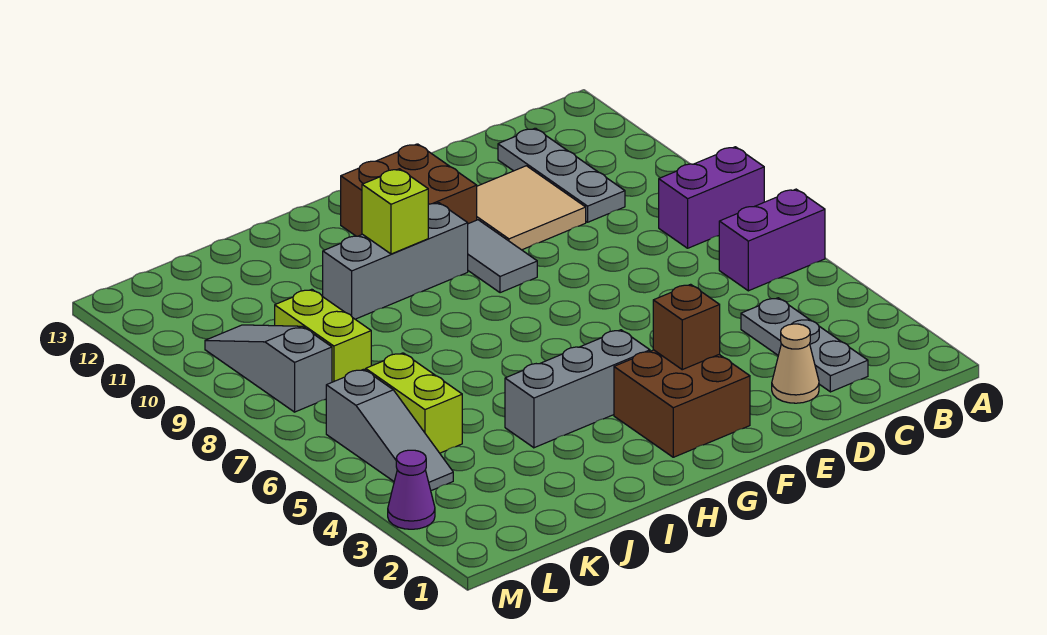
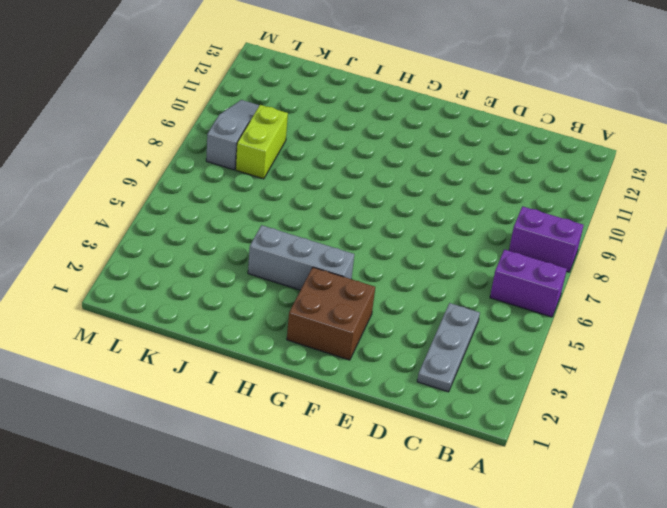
none -> grey plate C10:C12 level 1
none -> tan cone D2 level 1
none -> tan tile D10:E11 level 1

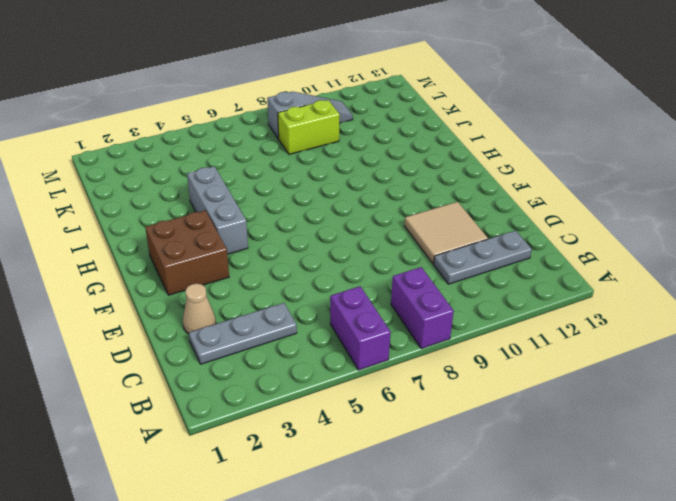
none -> grey tile F9:F10 level 1
none -> brown brick F11:G12 level 1
none -> grey brick G10:I10 level 1

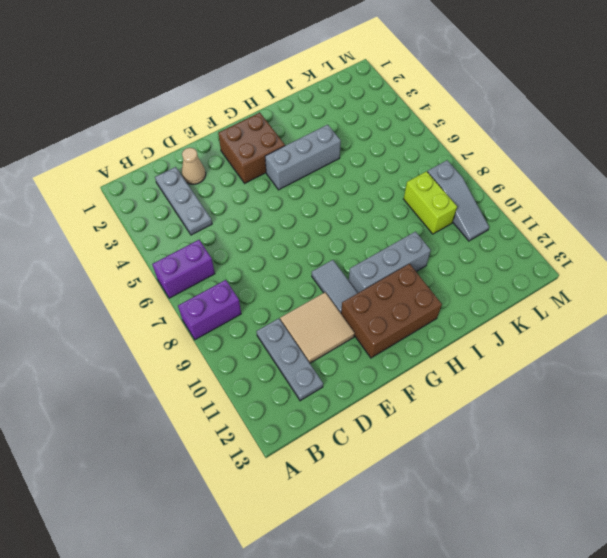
brown brick F11:H12 level 1 -> brown brick F11:G12 level 1
none -> lime brick K5:K6 level 1
none -> grey slope L4:L6 level 1 top 6
none -> purple cone M3 level 1

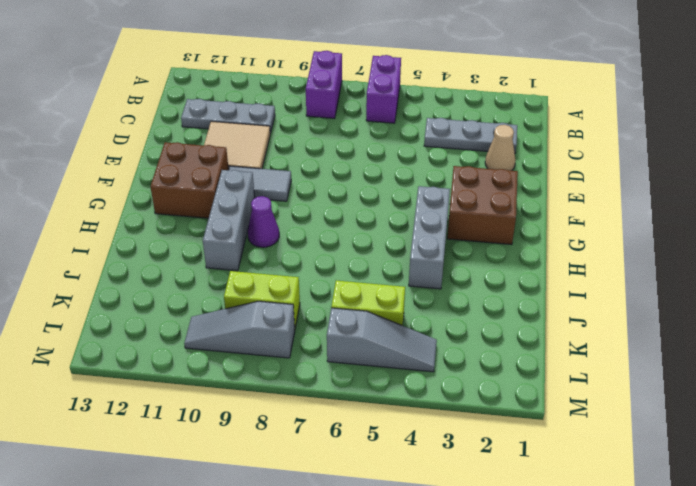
purple cone H9 level 1 -> purple cone M3 level 1
none -> brown brick F3 level 2
none -> lime brick H10 level 2

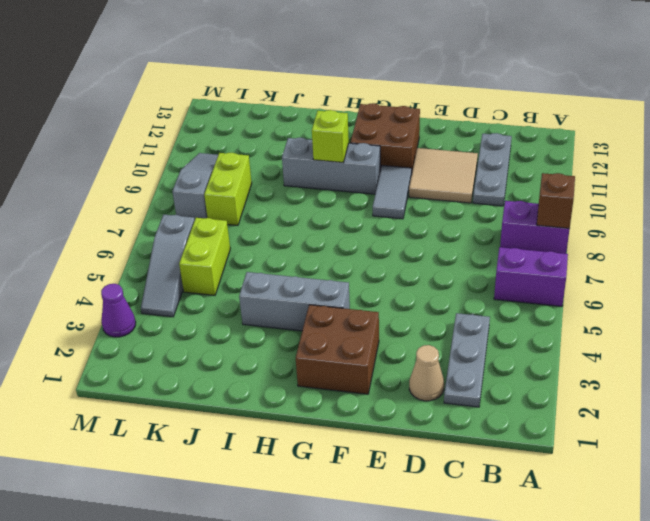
brown brick A8 level 2 -> brown brick F3 level 2

